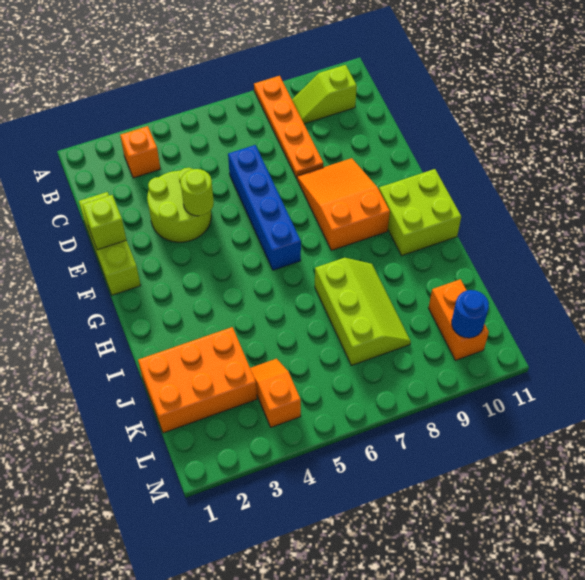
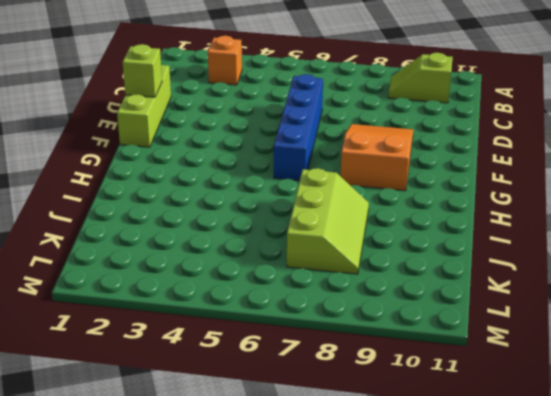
none -> orange plate A8:D8 level 1
none -> lime round brick D3:E4 level 1
none -> lime brick G10:H11 level 1

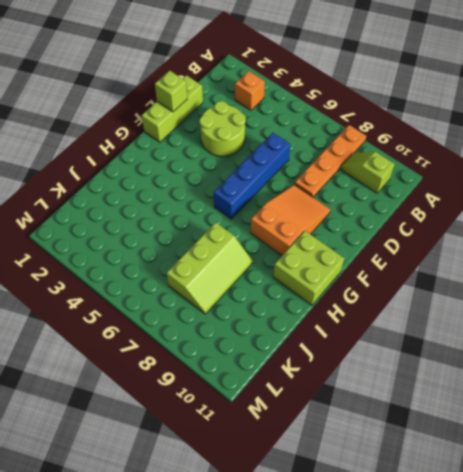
none -> orange brick J1:K3 level 1
none -> orange slope K4:L4 level 1 top L
none -> orange brick K10:L10 level 1

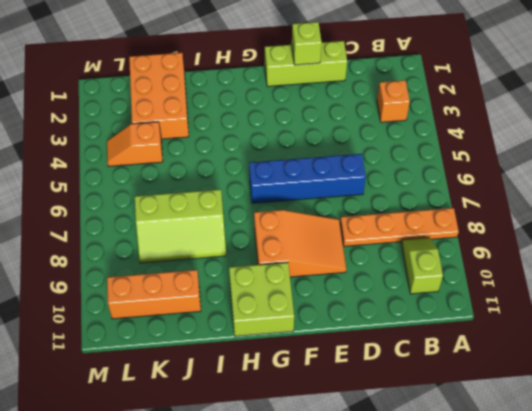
orange brick J10:L10 level 1 -> orange brick K10:L10 level 1
orange slope K4:L4 level 1 top K -> orange slope K4:L4 level 1 top L
none -> lime round brick D3:E4 level 1
none -> lime round brick E4 level 2
none -> blue round brick L10 level 2

